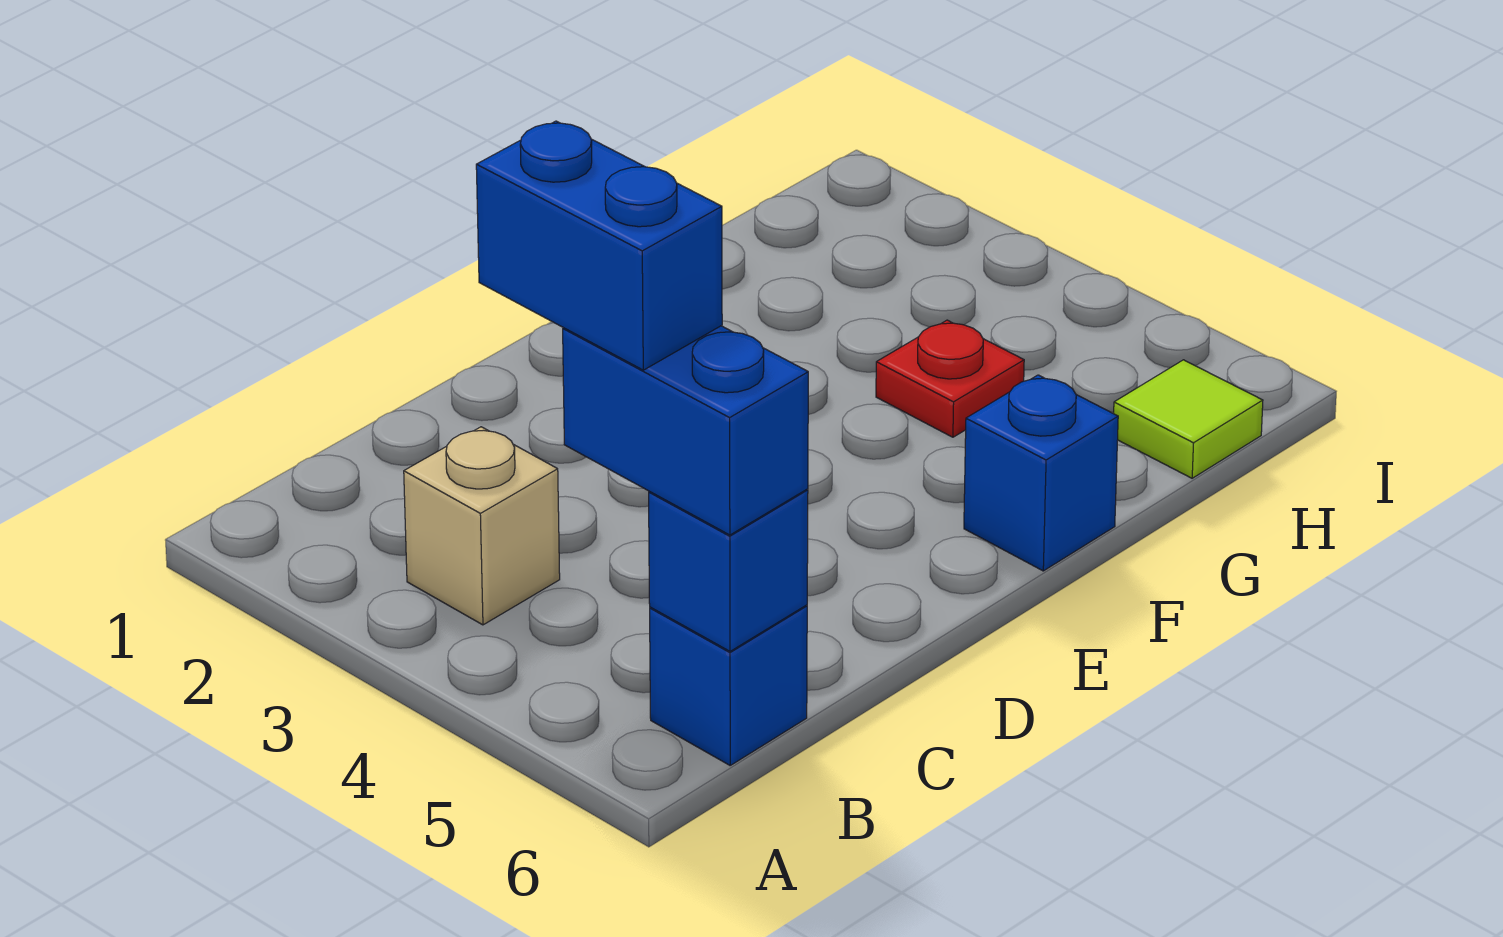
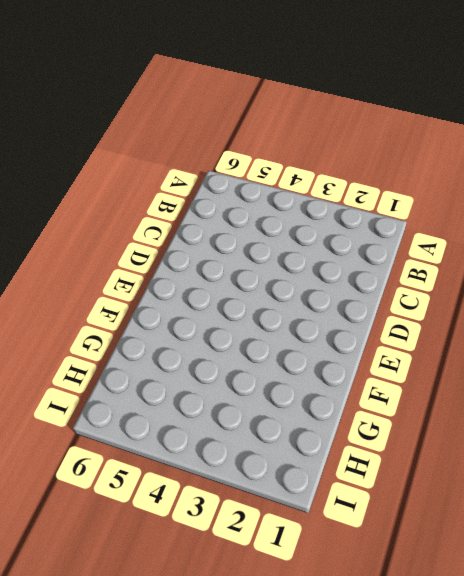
none -> tan brick B3 level 1
none -> blue brick B6 level 1

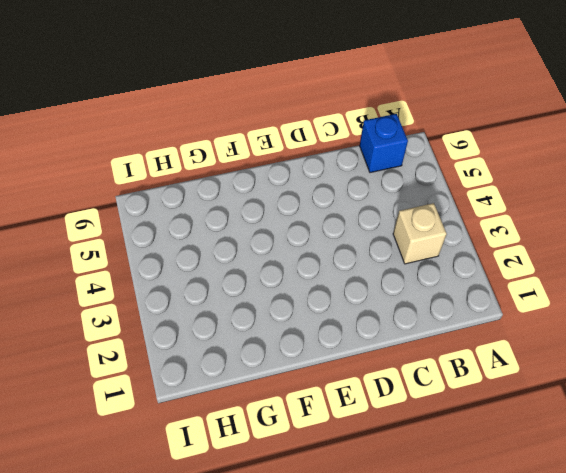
none -> blue brick F6 level 1
none -> red plate G4 level 1

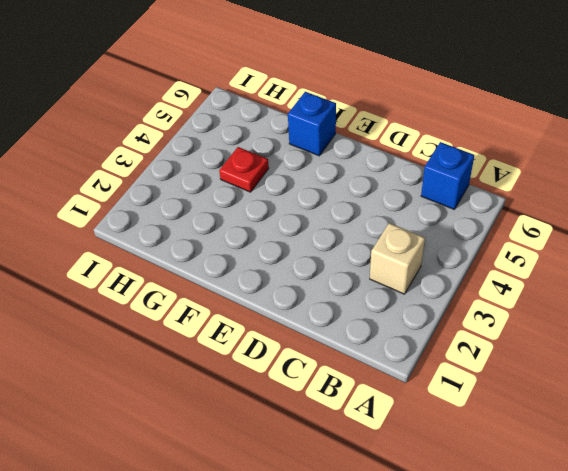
none -> lime tile H6 level 1
none -> blue brick B6 level 2

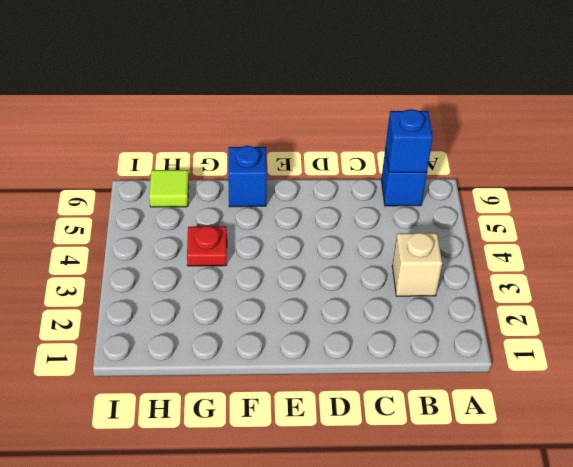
none -> blue brick B5:B6 level 3
none -> blue brick B4:B5 level 4

